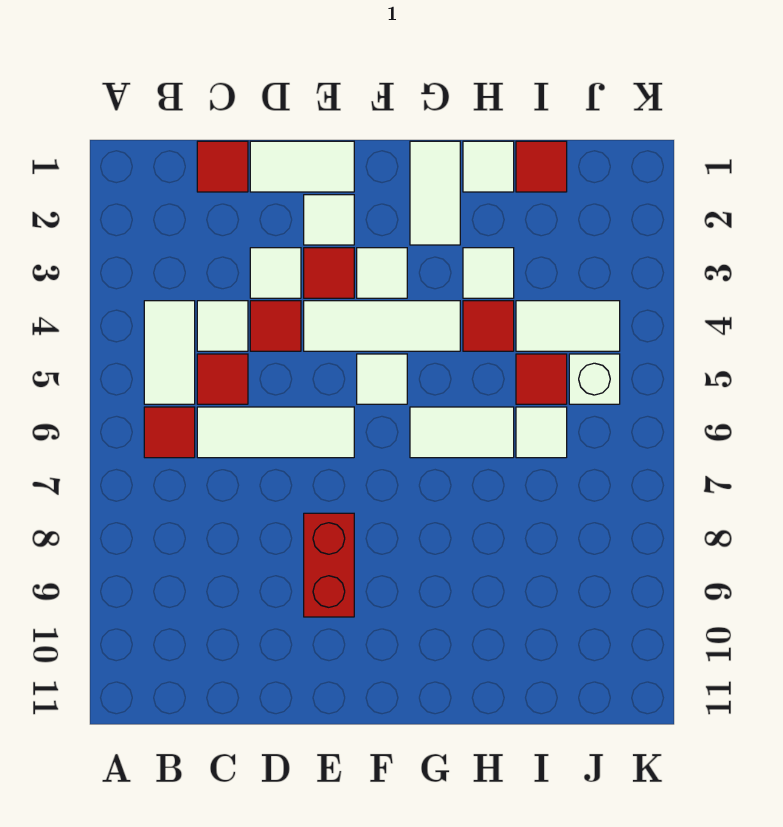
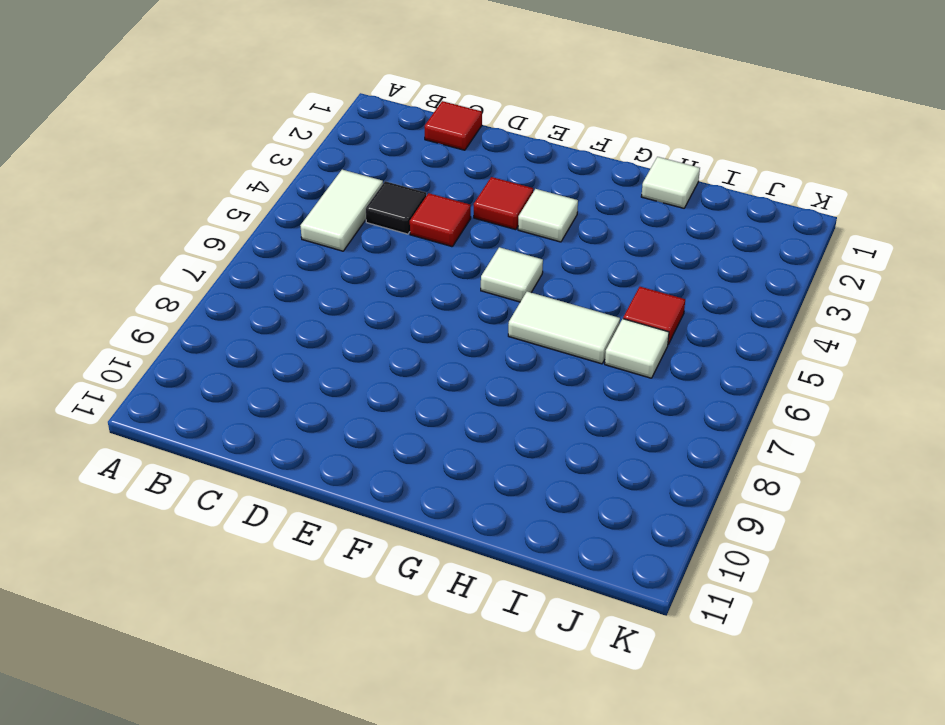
black tile C4 level 1 -> white tile C4 level 1
none -> red tile B6 level 1
none -> red tile C5 level 1
none -> white tile C6:E6 level 1

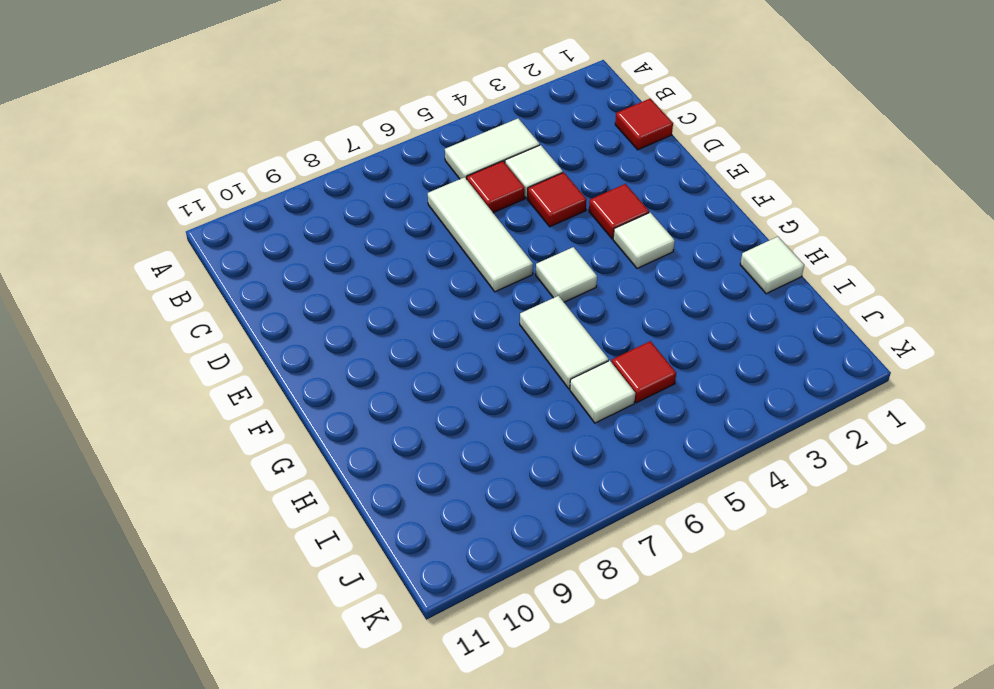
none -> red tile B6 level 1
none -> white tile D1:E1 level 1
none -> white tile D3 level 1

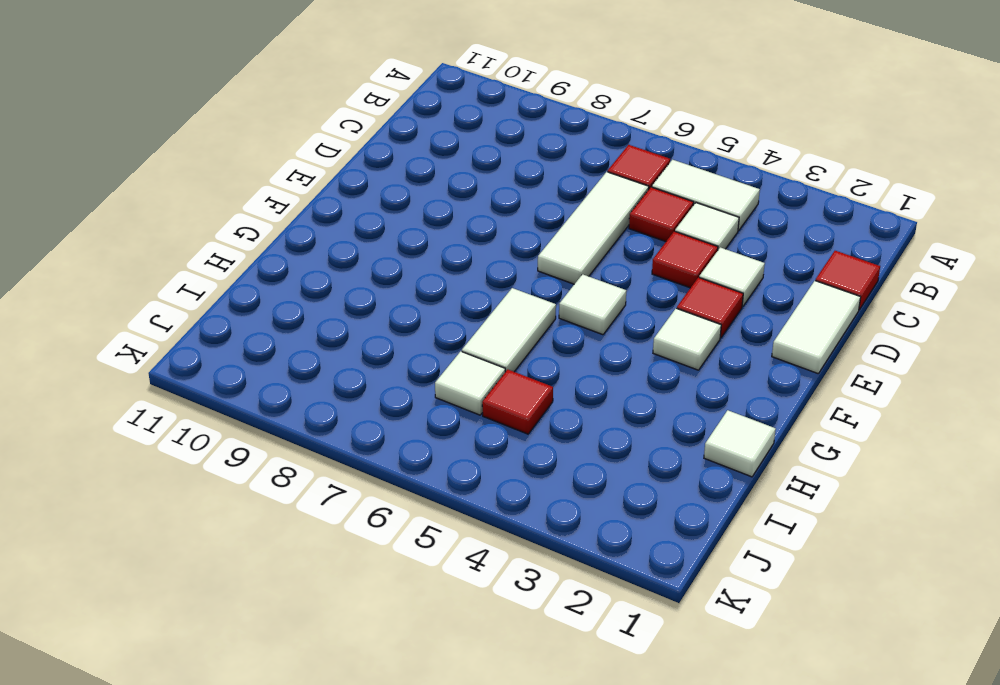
none -> white tile E2 level 1
none -> white tile E4:G4 level 1
none -> red brick E8:E9 level 1

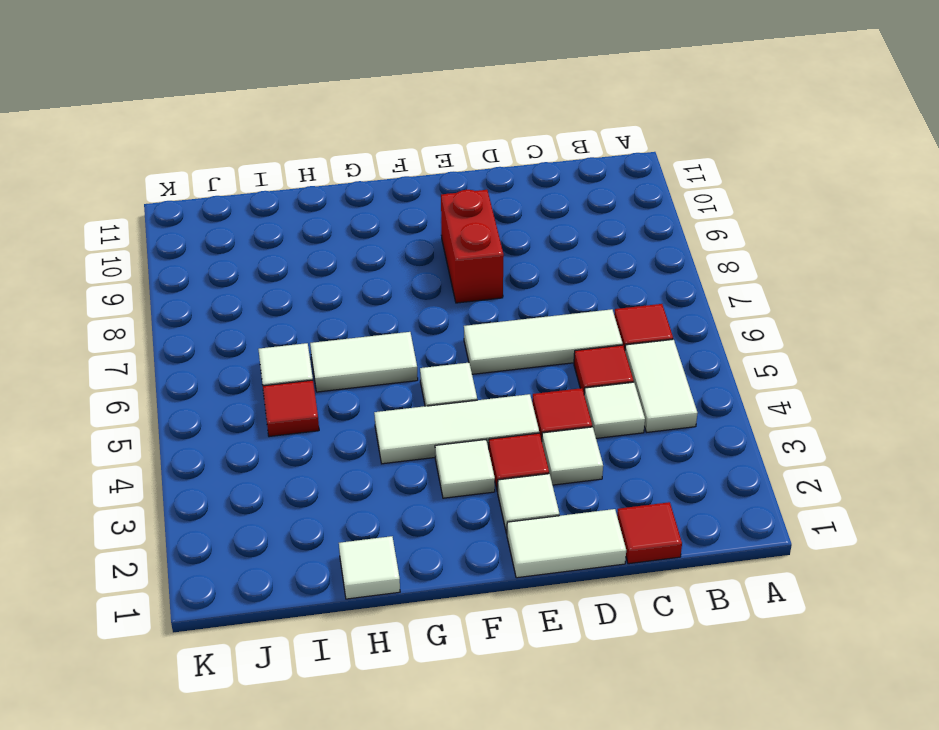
none -> white tile G1:G2 level 1
none -> white tile H3 level 1
none -> red tile H4 level 1

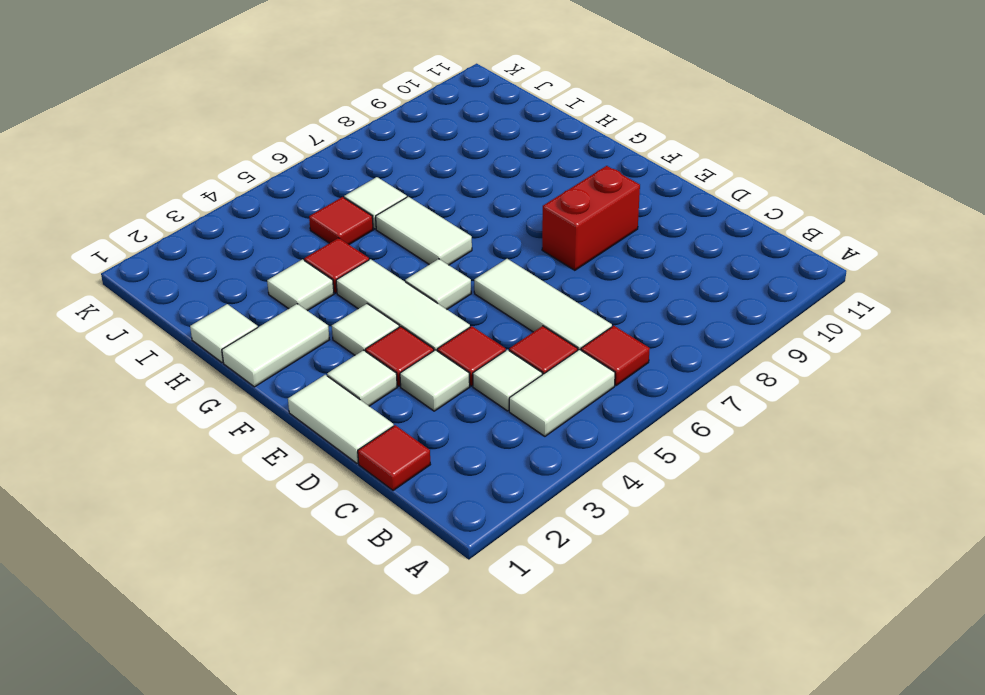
none -> red tile I1 level 1
none -> white tile I4:J4 level 1
none -> white brick J5 level 1

